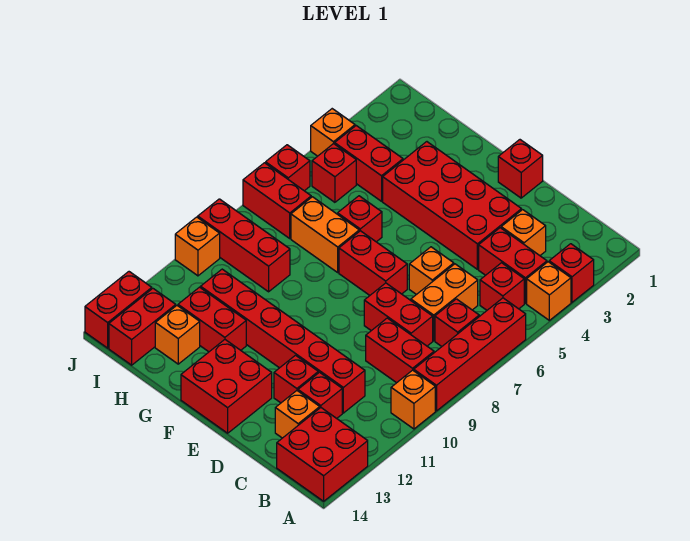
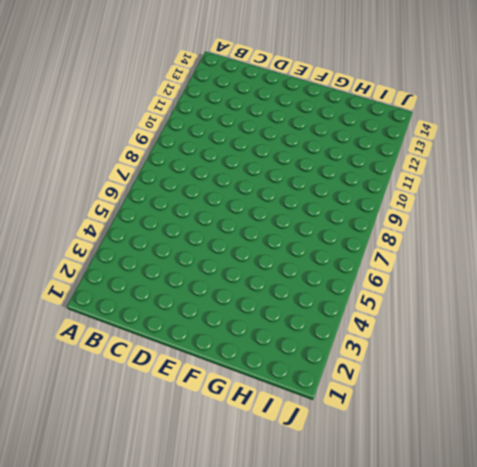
none -> red brick A3 level 1
none -> orange brick A4 level 1
none -> red brick A6:A9 level 1
none -> orange brick A10 level 1

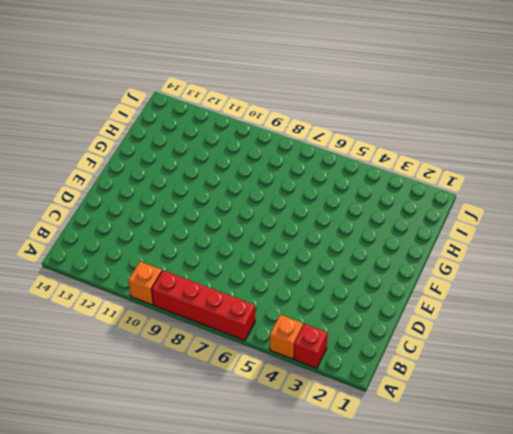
none -> red brick A13:B14 level 1
none -> red brick B4:C4 level 1
none -> red brick B5 level 1
none -> red brick B7 level 1

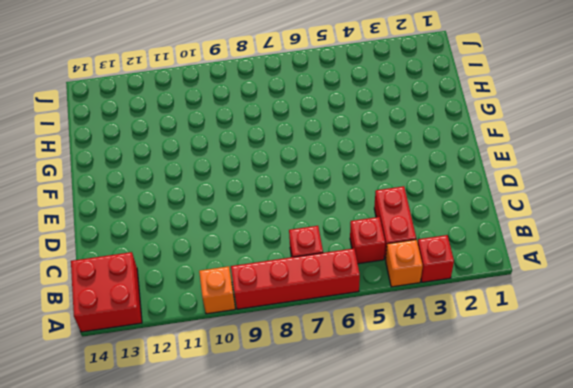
none -> red brick B9:C9 level 1
none -> orange brick C3 level 1
none -> orange brick C6:C7 level 1
none -> red brick C8:D8 level 1

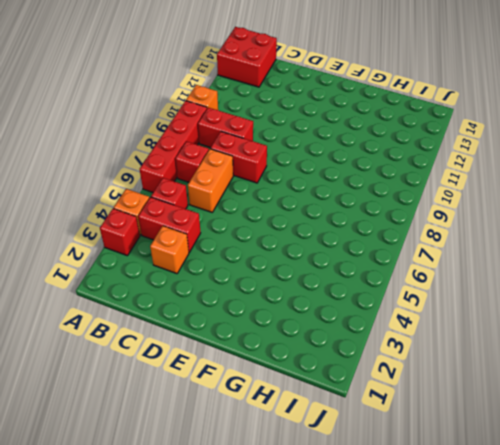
none -> red brick C11:H11 level 1
none -> red brick C12 level 1
none -> orange brick C13 level 1
none -> red brick D3:G4 level 1

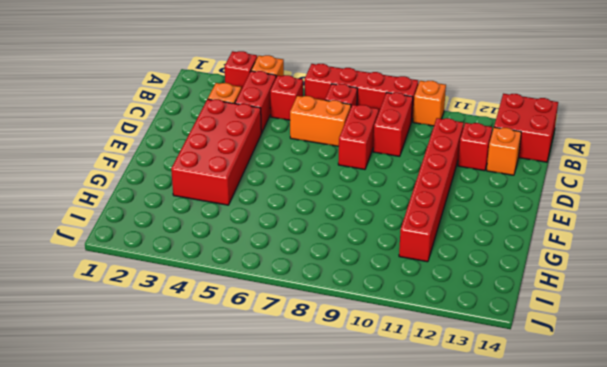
none -> orange brick D6 level 1
none -> red brick D12 level 1
none -> red brick E1 level 1
none -> red brick E7:F7 level 1

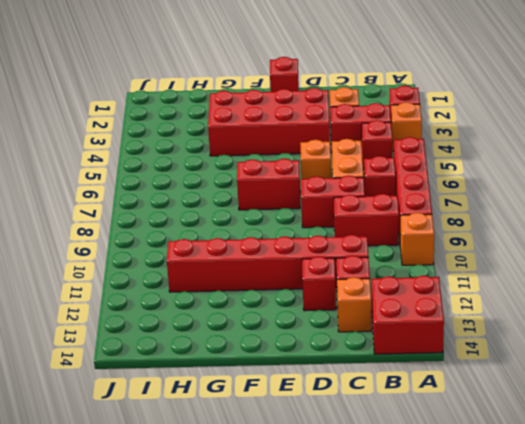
none -> red brick E13:F14 level 1
none -> red brick G6 level 1
none -> orange brick G7:H7 level 1
none -> red brick G12:H12 level 1

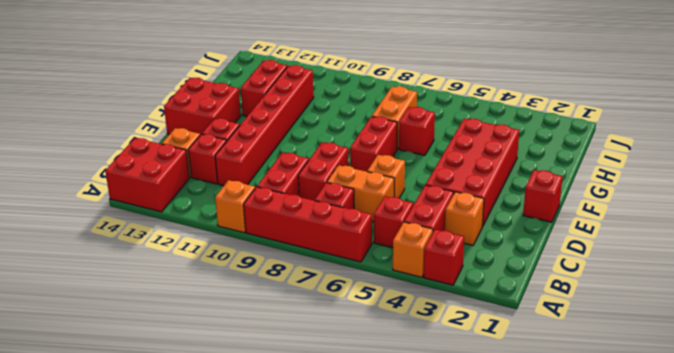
none -> red brick H4:I4 level 1
none -> red brick H9:J9 level 1
none -> orange brick H13 level 1
none -> red brick I5 level 1

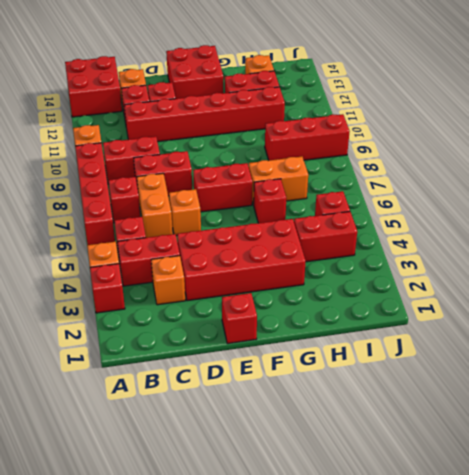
none -> red brick I7:J7 level 1
none -> red brick I13:I14 level 1
none -> orange brick J4 level 1
none -> red brick J6 level 1

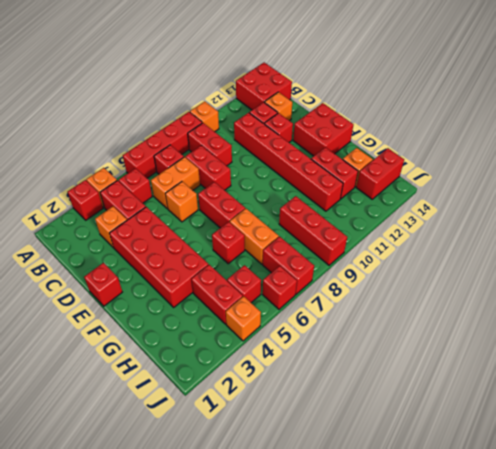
none -> orange brick J10 level 1
none -> red brick J13:J14 level 1

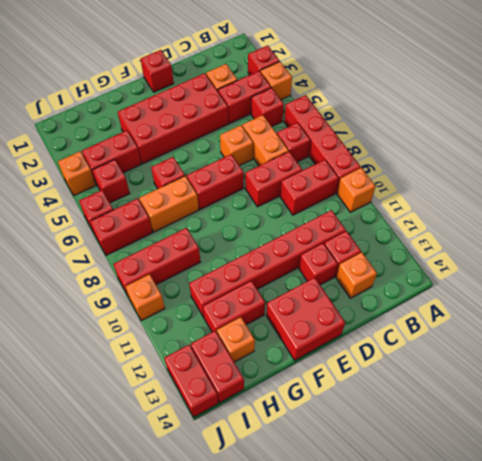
none -> red brick A13:B14 level 1

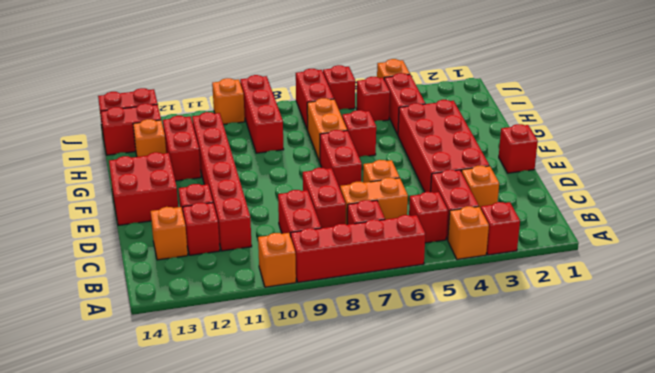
none -> red brick A13:B14 level 1

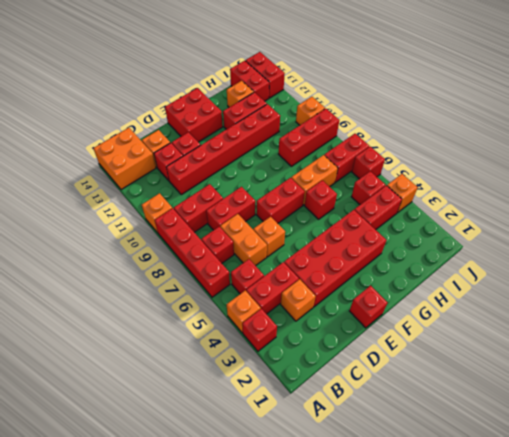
orange brick A13:B14 level 1 -> red brick A13:B14 level 1

